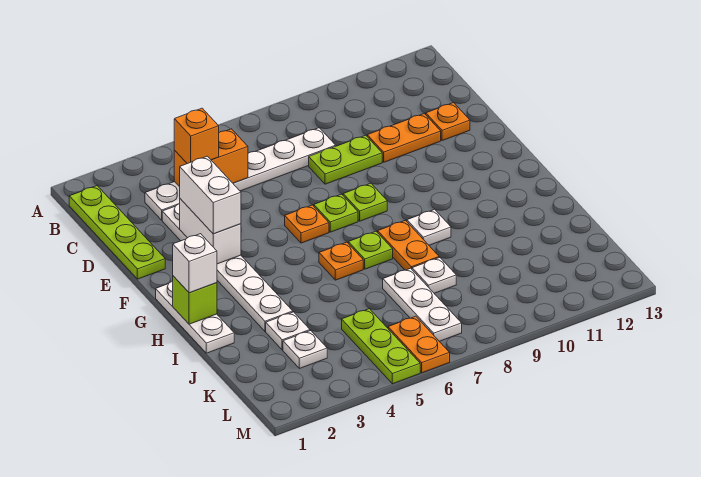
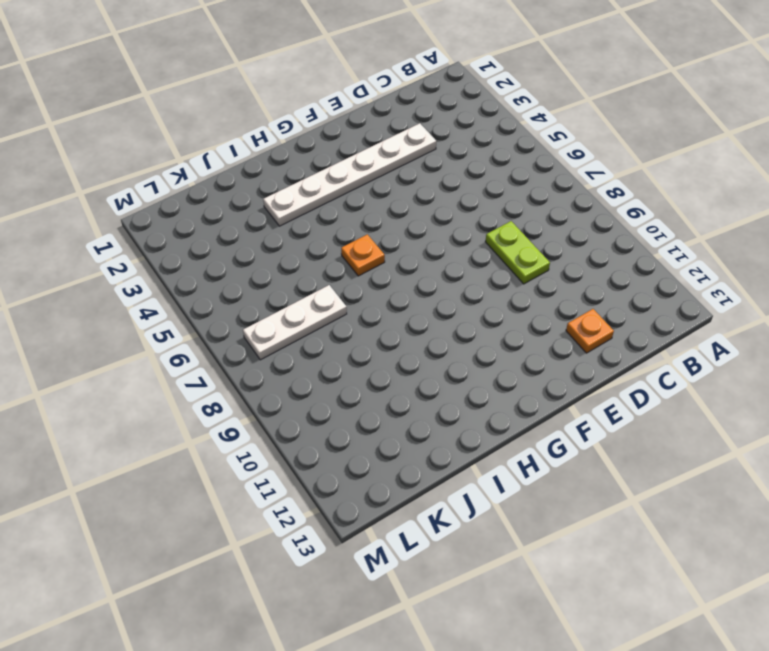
none -> lime plate B1:E1 level 1
none -> white plate C3:C8 level 1
none -> orange plate D10:D11 level 1

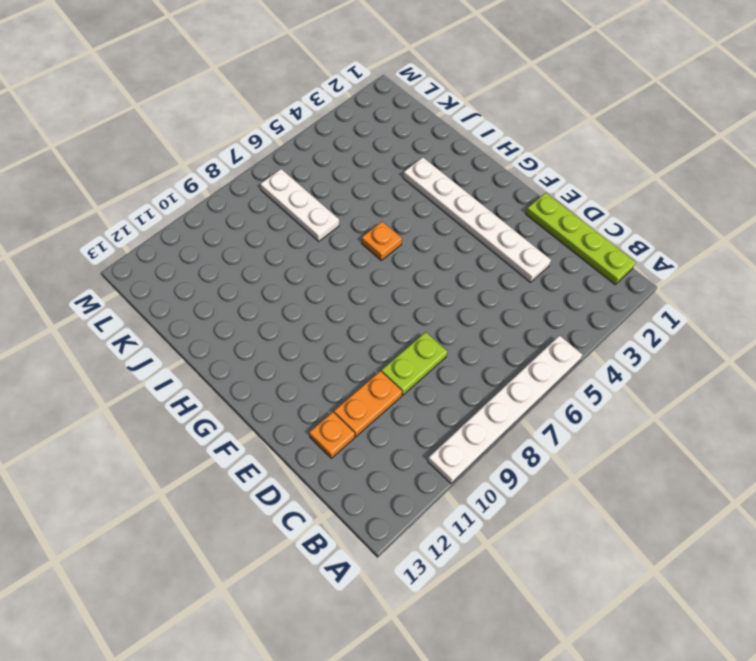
white plate A5:A10 level 1 -> white plate C3:C8 level 1
none -> orange plate F6 level 1
none -> lime plate F7 level 1
none -> lime plate F8 level 1

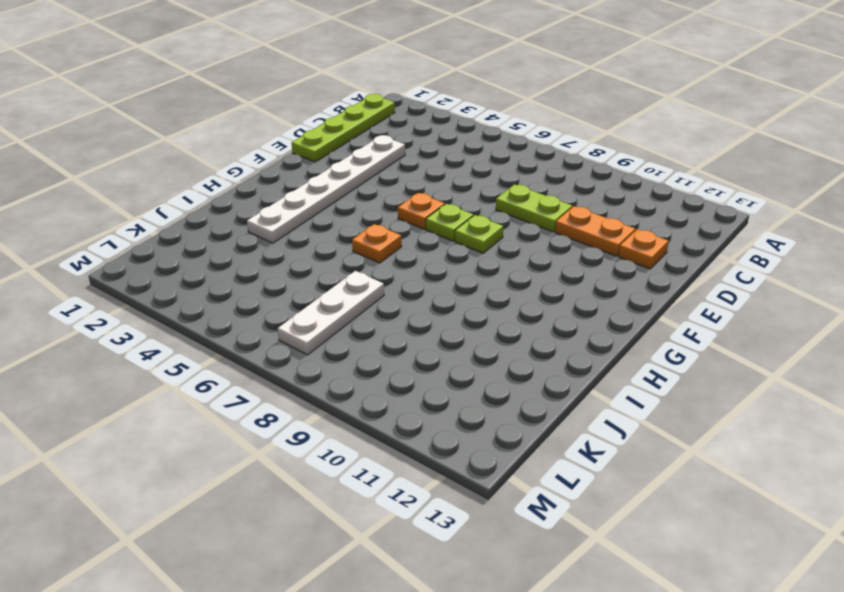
none -> white plate C3:C8 level 1
none -> white plate G1:I1 level 1
none -> lime plate H7 level 1

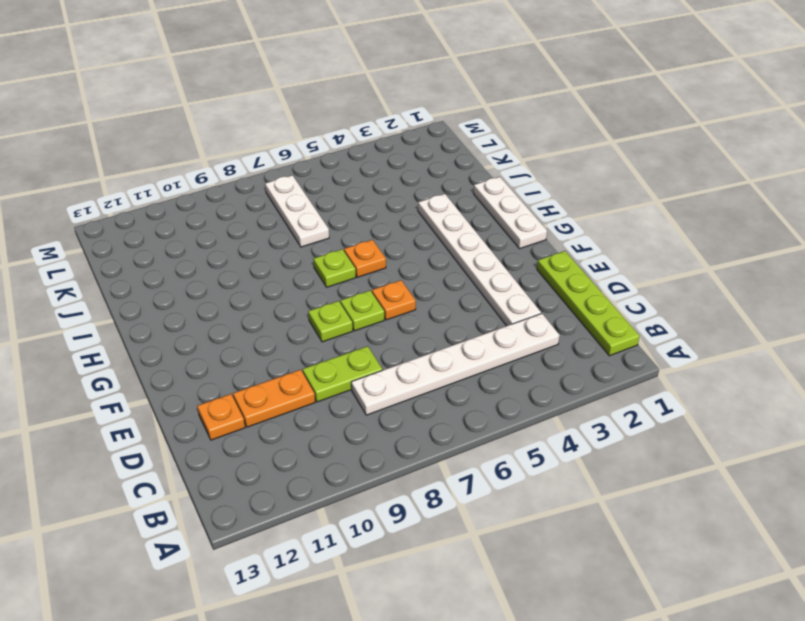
none -> orange plate H8:I8 level 1
none -> white plate H9 level 1
none -> white plate J3 level 1

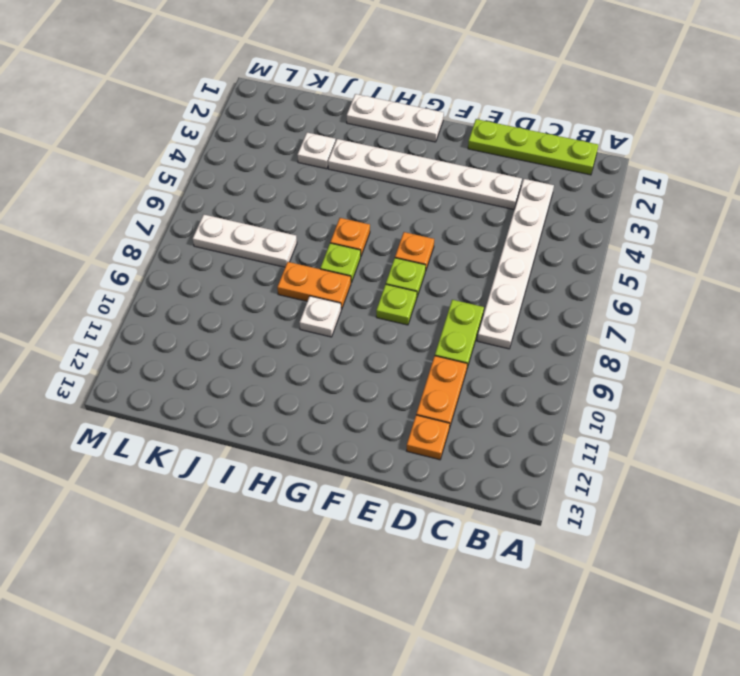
none -> white plate J8 level 1
none -> white plate K3 level 1
none -> lime plate K5:M5 level 1

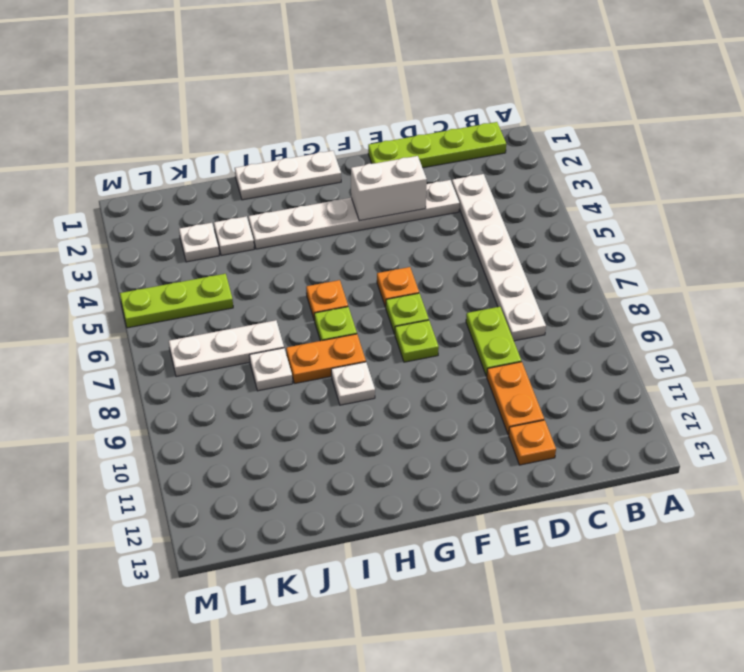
none -> orange plate L6:M6 level 1
none -> orange brick C4:C5 level 2
none -> lime brick H1 level 2

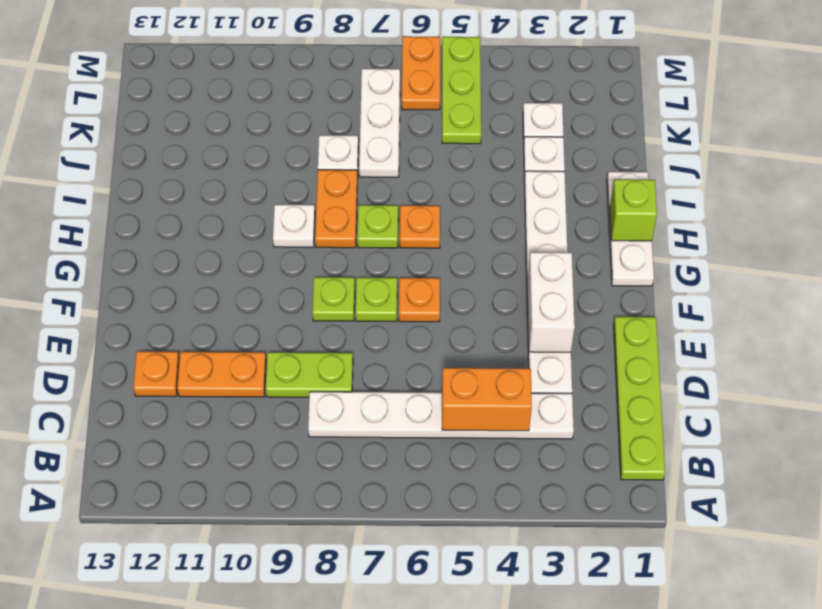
none -> orange brick C4 level 3
none -> white brick E3:F3 level 3
none -> white brick H1 level 3

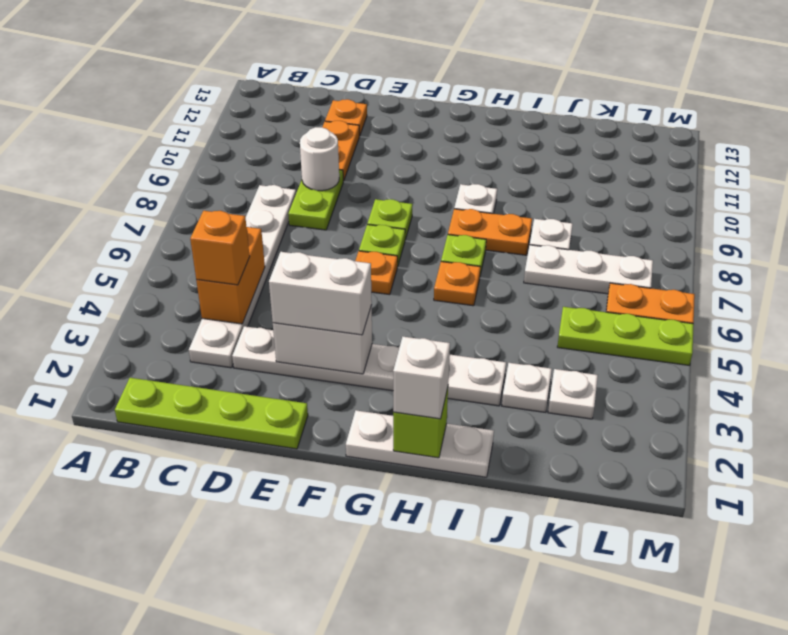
white round brick D9 level 2 -> none

